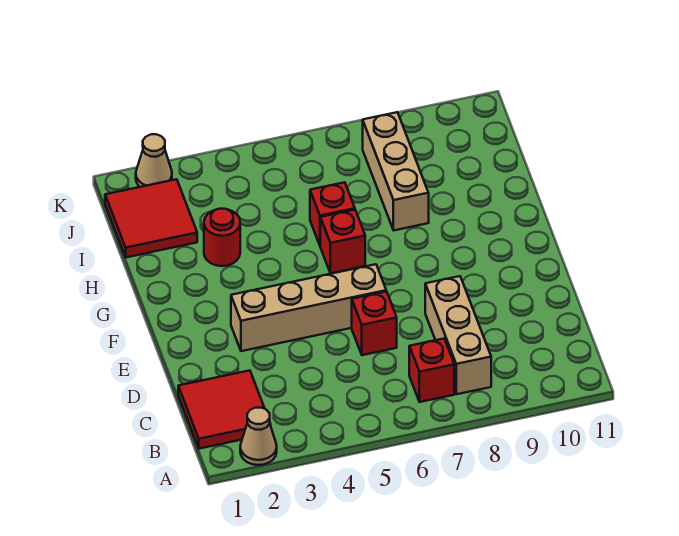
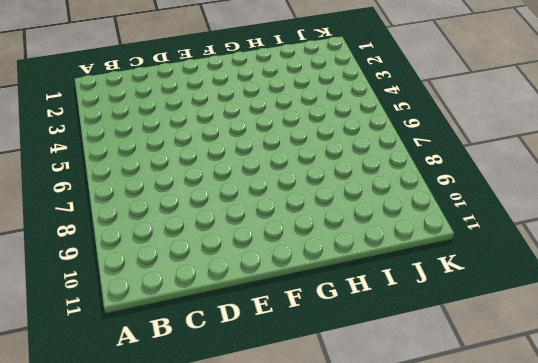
none -> tan cone A2 level 1
none -> red tile B1:C2 level 1
none -> red brick B7 level 1

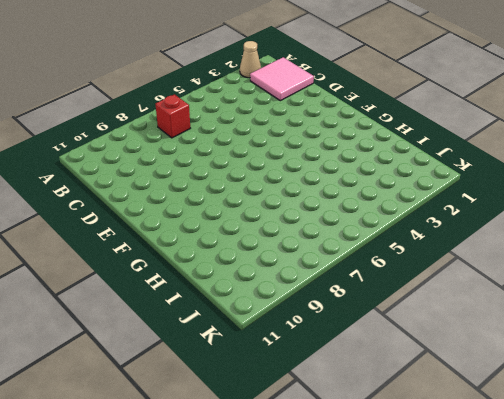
pink tile B1:C2 level 1 -> red tile B1:C2 level 1
none -> tan brick B8:D8 level 1
none -> red brick D6 level 1
none -> tan brick E3:E6 level 1

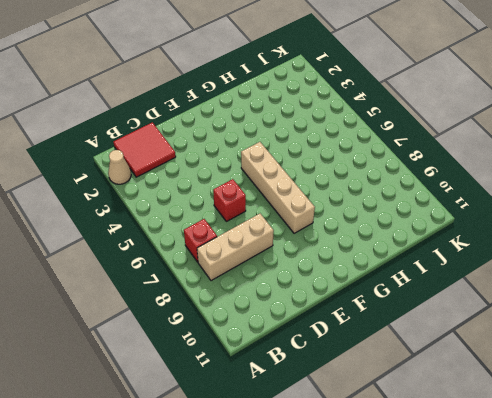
tan brick F5:F8 level 1 -> tan brick E3:E6 level 1
none -> red brick G6 level 1
none -> red round brick H3 level 1
none -> red brick H6 level 1

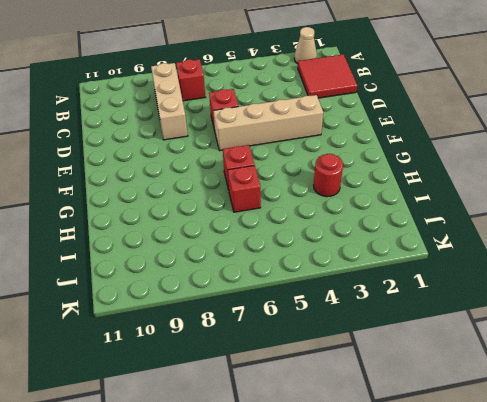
none -> tan brick H8:J8 level 1
none -> red tile I1:J2 level 1
none -> tan cone K2 level 1

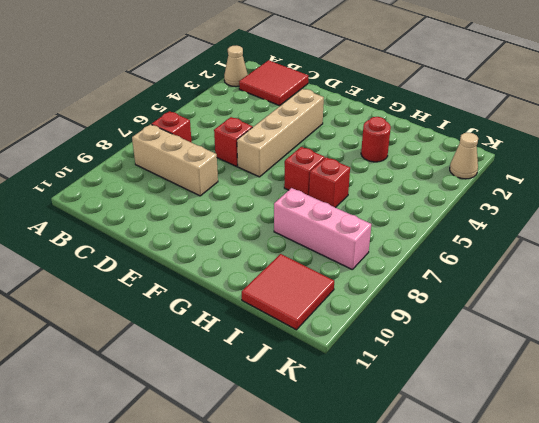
pink brick H8:J8 level 1 -> tan brick H8:J8 level 1
red tile I10:J11 level 1 -> red tile I1:J2 level 1

